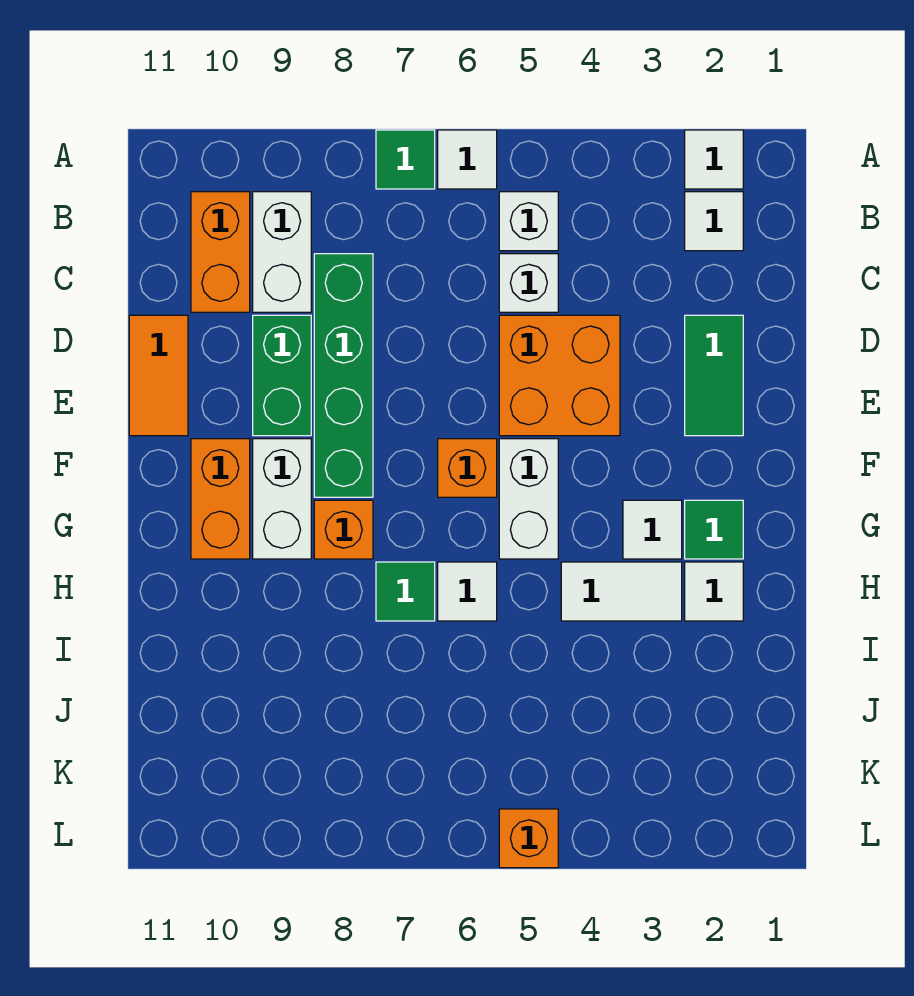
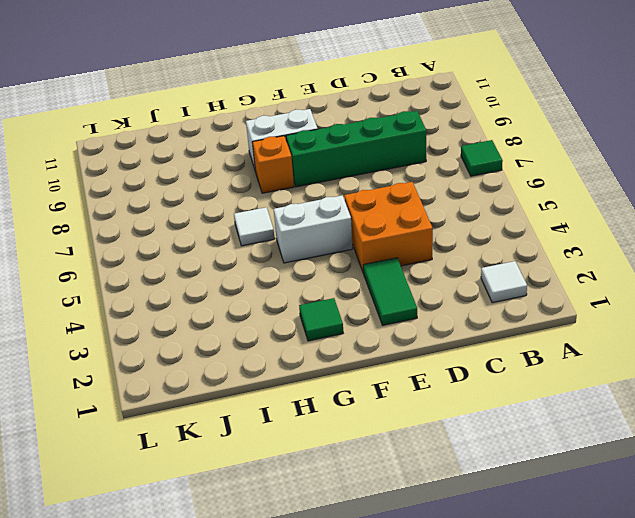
green tile E2:E3 level 1 -> green tile D2:E2 level 1
none -> white tile A2 level 1
none -> white tile A6 level 1
none -> white brick B5 level 1

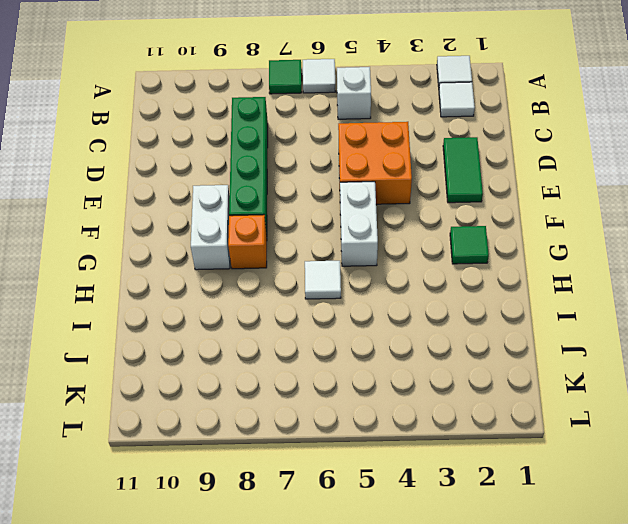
none -> white brick B9:C9 level 1
none -> orange brick B10:C10 level 1
none -> white brick C5 level 1

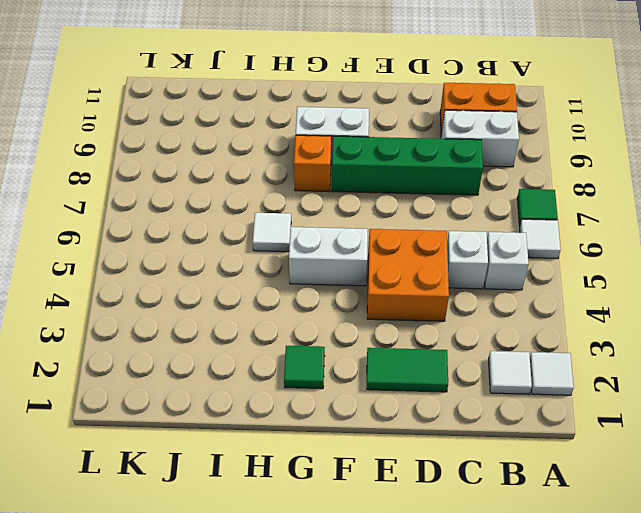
none -> green brick D9:E9 level 1
none -> orange tile D11:E11 level 1
none -> orange brick F6 level 1

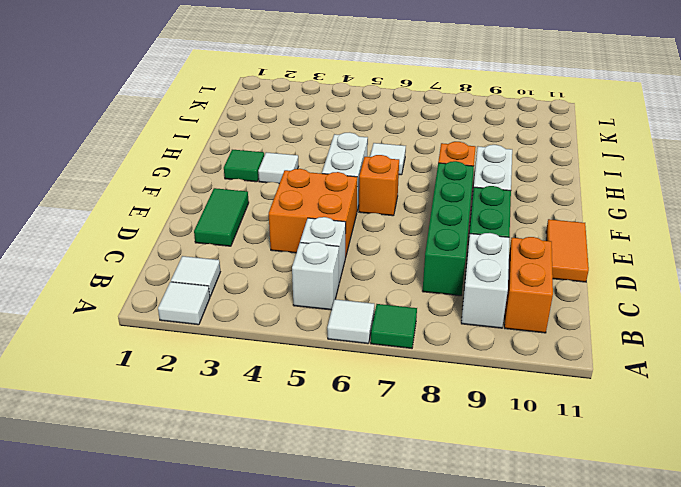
none -> orange brick F10:G10 level 1
none -> white tile H2 level 1
none -> white tile H3:H4 level 1

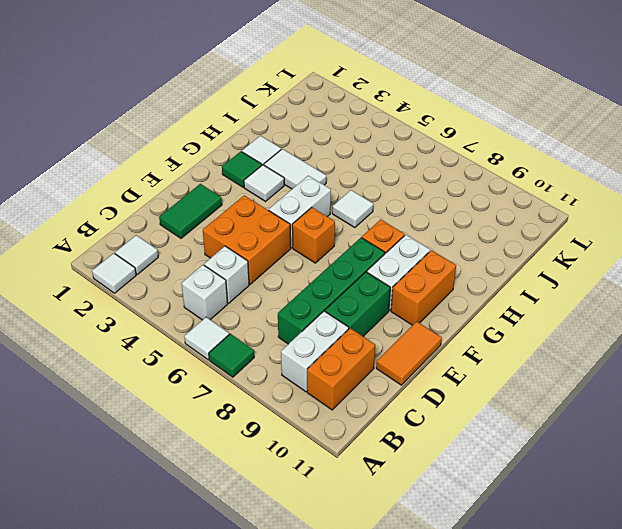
none -> green tile H7 level 1
none -> orange brick L5 level 1

